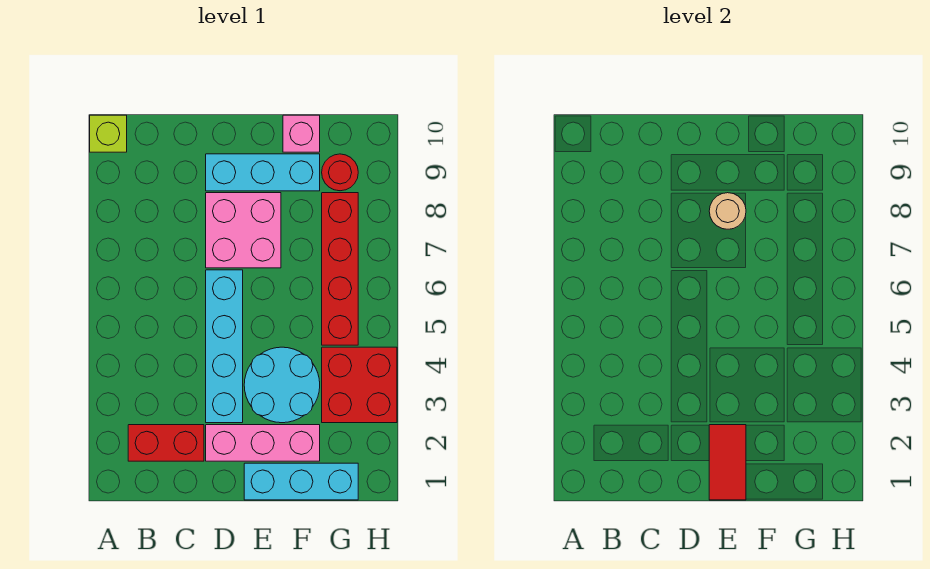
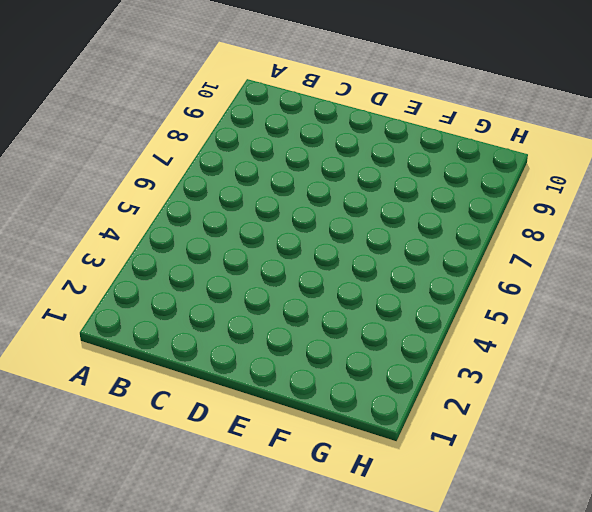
none -> lime brick A10 level 1
none -> red brick B2:C2 level 1
none -> pink brick D2:F2 level 1

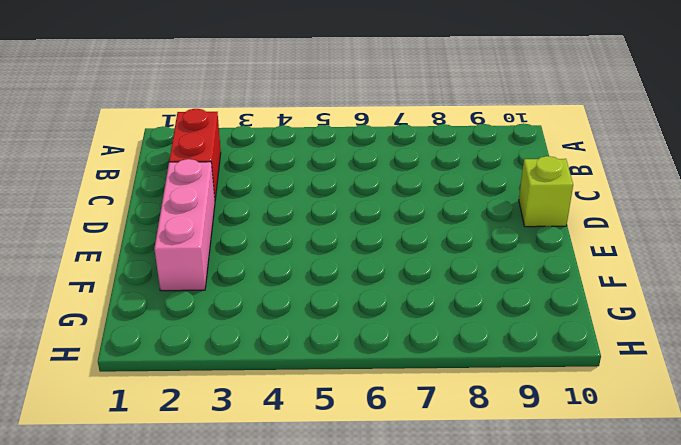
lime brick D10 level 1 -> lime brick A10 level 1
none -> cyan brick D3:D6 level 1
none -> pink brick D7:E8 level 1
none -> cyan brick D9:F9 level 1

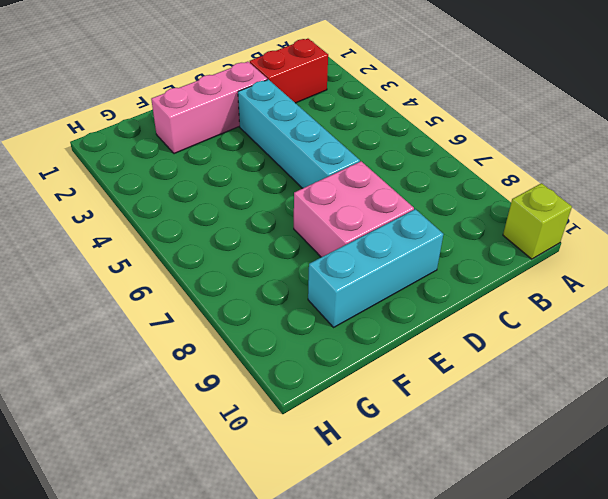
none -> cyan brick E1:G1 level 1
none -> cyan round brick E3:F4 level 1
none -> pink brick F10 level 1

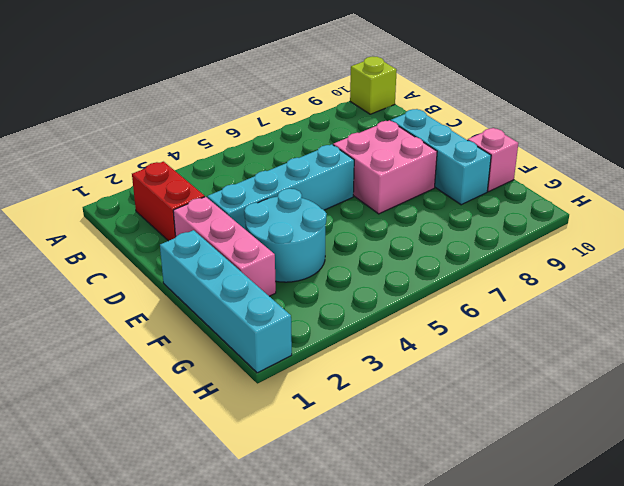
cyan brick E1:H1 level 1 -> cyan brick E1:G1 level 1
none -> red brick G3:H4 level 1
none -> red brick G5:G8 level 1
none -> red round brick G9 level 1

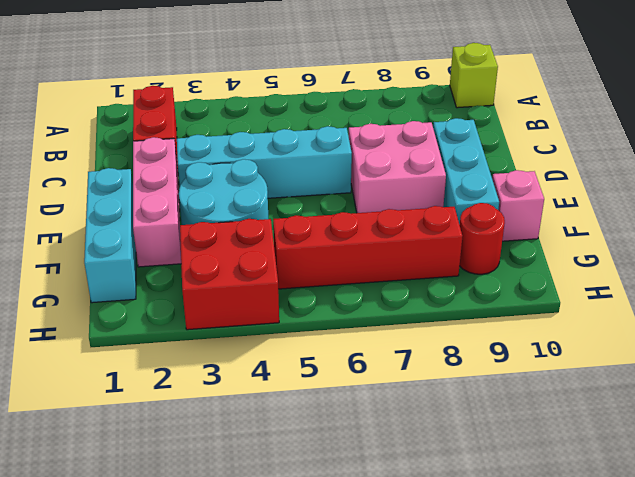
none -> red tile E1:E2 level 2
none -> tan round brick E8 level 2

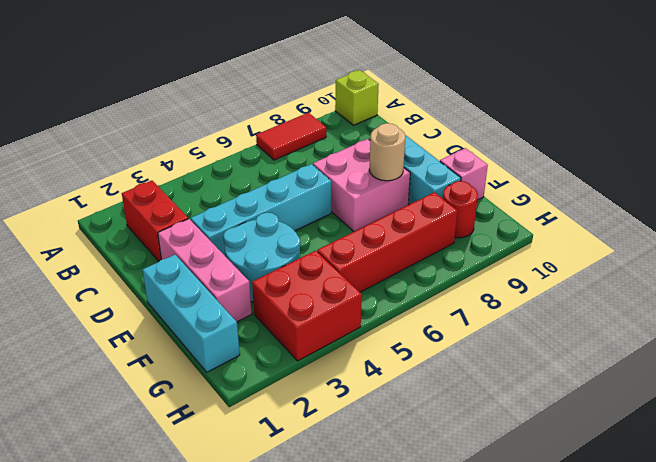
red tile A7:A8 level 1 -> red tile E1:E2 level 2

